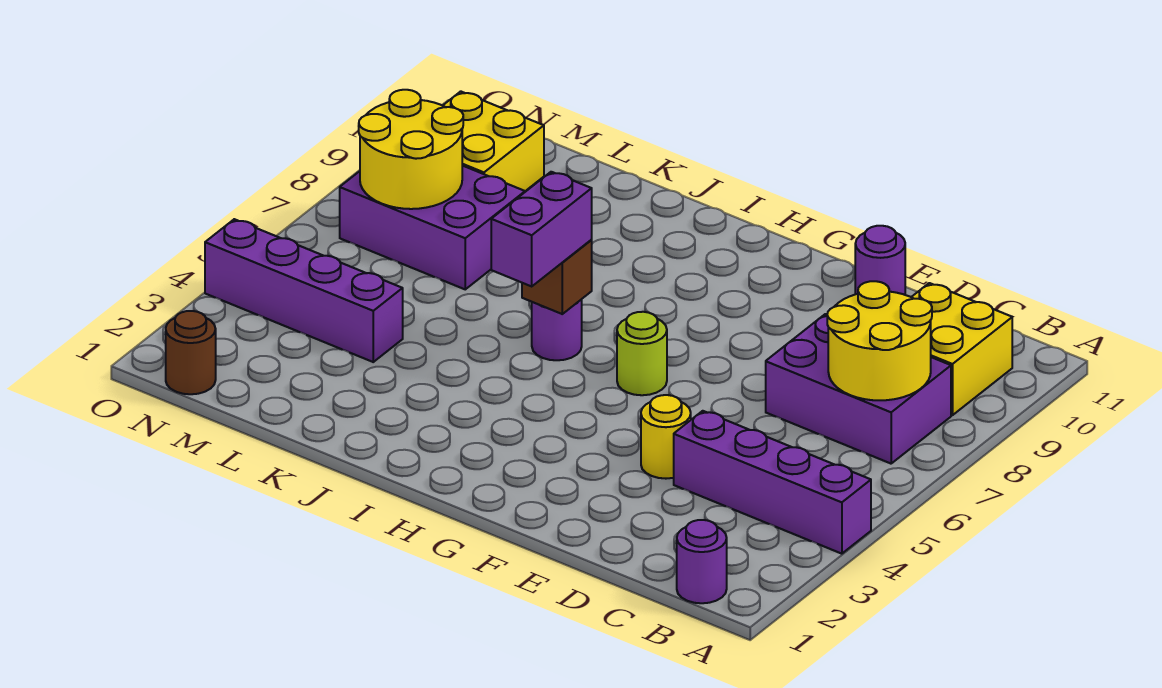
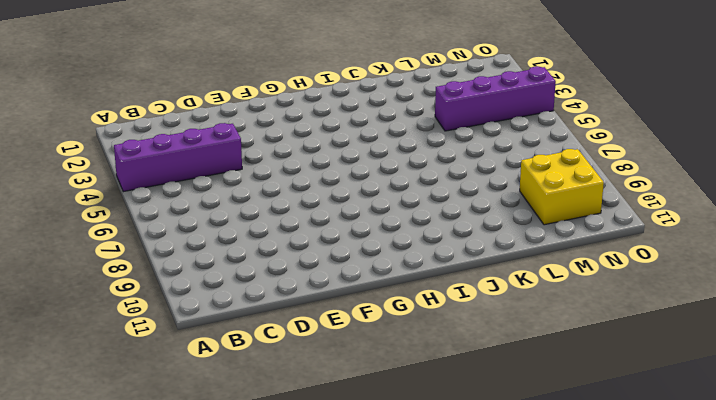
none -> purple round brick B1 level 1
none -> purple brick B7:D8 level 1
none -> yellow brick B9:C10 level 1

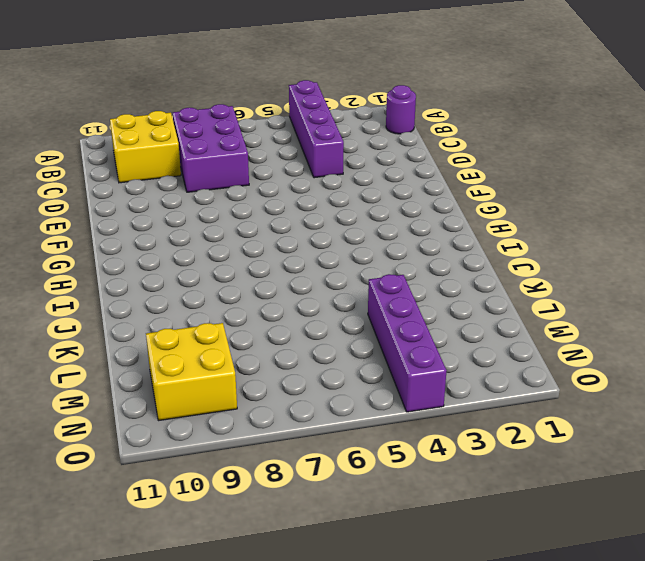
none -> yellow round brick E4 level 1
none -> purple round brick E11 level 1
none -> lime round brick G6 level 1

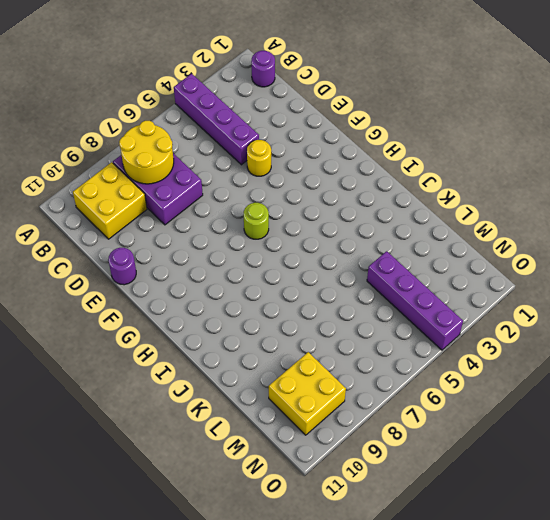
none -> purple round brick I6 level 1
none -> purple brick L7:N8 level 1
none -> brown round brick N1 level 1

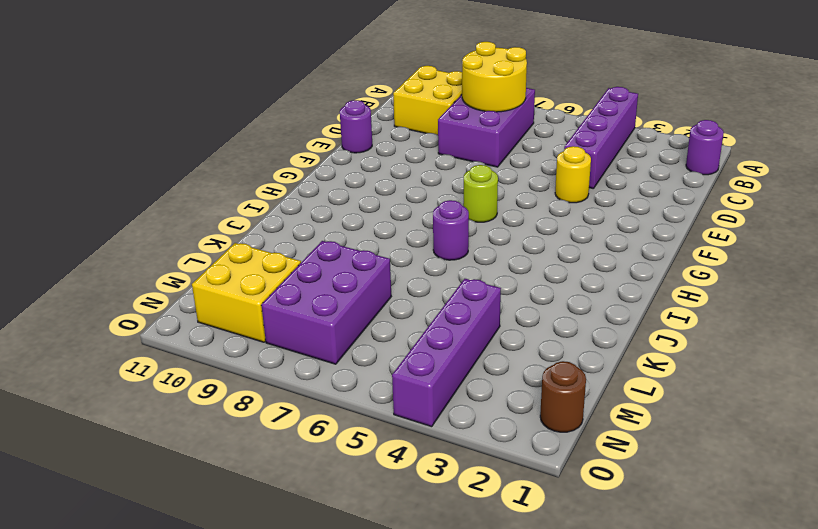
none -> brown brick I6 level 2
none -> yellow round brick M7:N8 level 2
none -> purple brick I5:I6 level 3

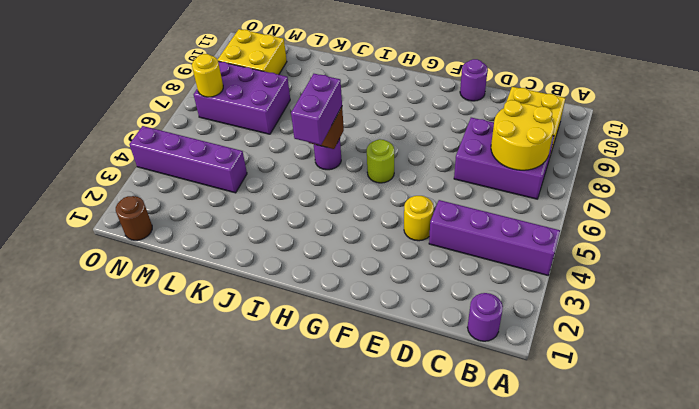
yellow round brick N7 level 2 -> yellow round brick M7:N8 level 2

